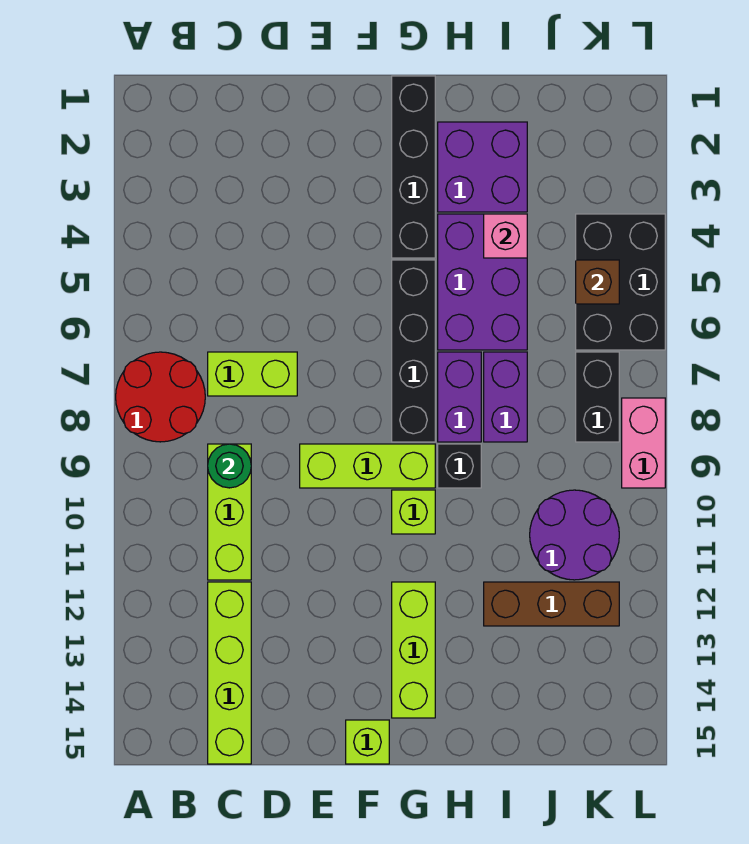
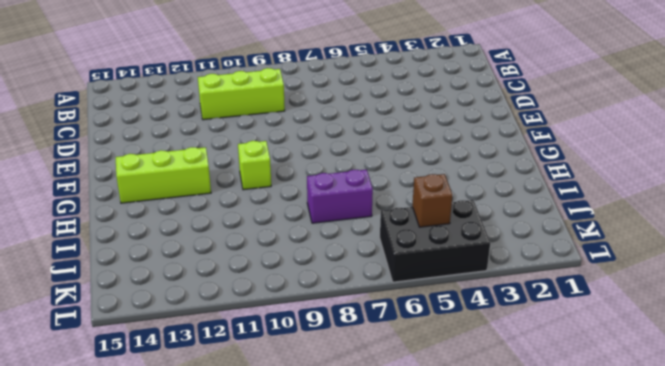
none -> red round brick A7:B8 level 1
none -> lime brick C7:D7 level 1
none -> lime brick C12:C15 level 1

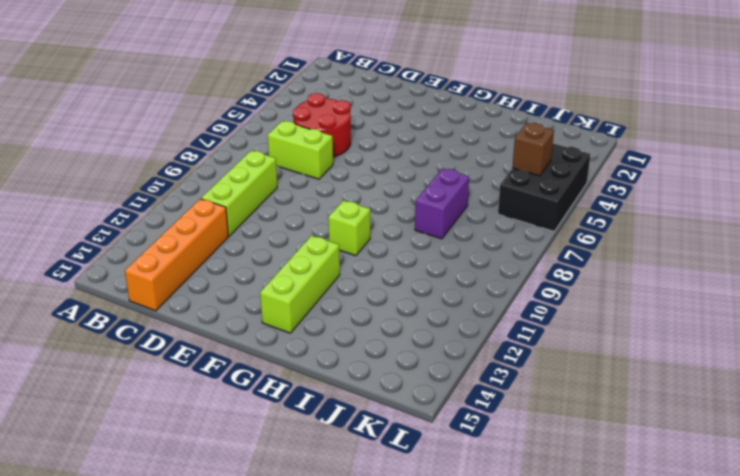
red round brick C5:D6 level 1 -> red round brick A7:B8 level 1
orange brick C12:C15 level 1 -> lime brick C12:C15 level 1
none -> lime brick E9:G9 level 1
none -> lime brick F15 level 1
none -> black brick G1:G4 level 1

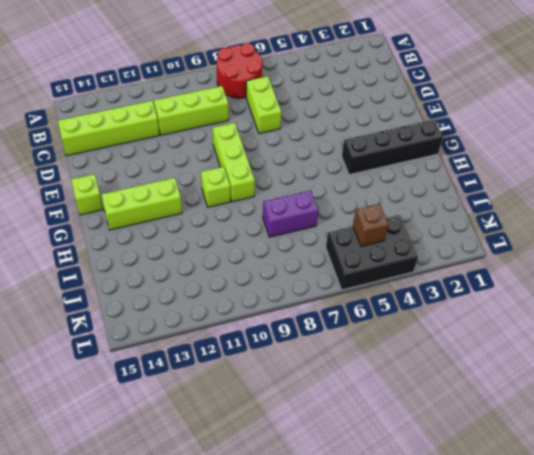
none -> black brick G5:G8 level 1
none -> purple brick H2:I3 level 1
none -> purple brick H4:I6 level 1

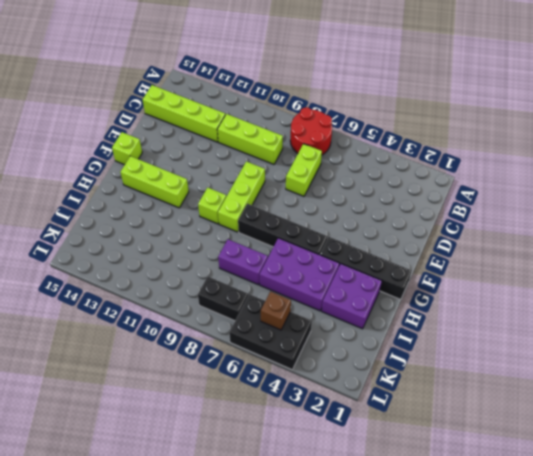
none -> purple brick H7:H8 level 1
none -> black brick H9 level 1
none -> brown brick I12:K12 level 1

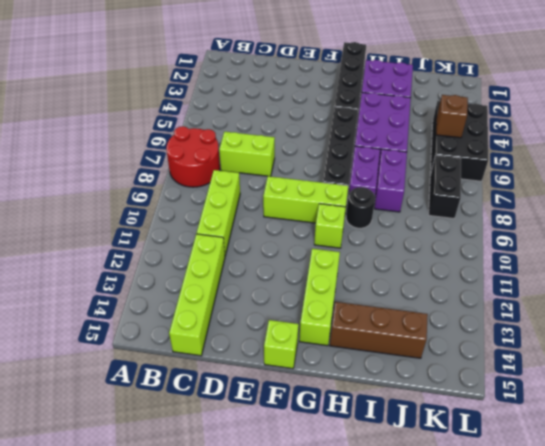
black round brick H9 level 1 -> black brick H9 level 1
brown brick H14:J14 level 1 -> brown brick I12:K12 level 1
none -> purple round brick J10:K11 level 1
none -> pink brick L8:L9 level 1
none -> green round brick C9 level 2

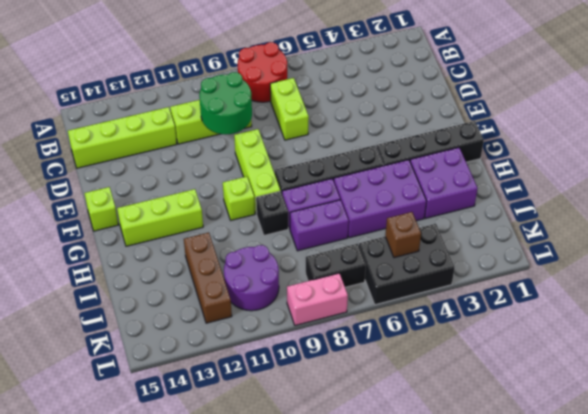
green round brick C9:D10 level 2 -> green round brick C9 level 2
none -> pink brick I4 level 2

